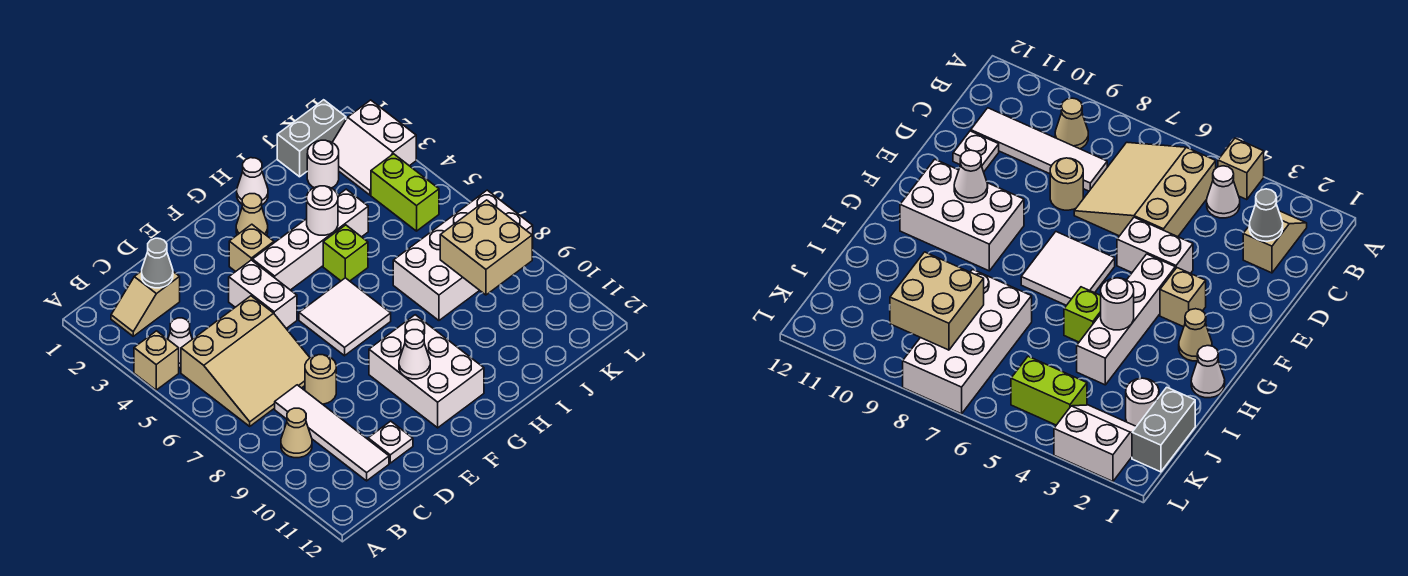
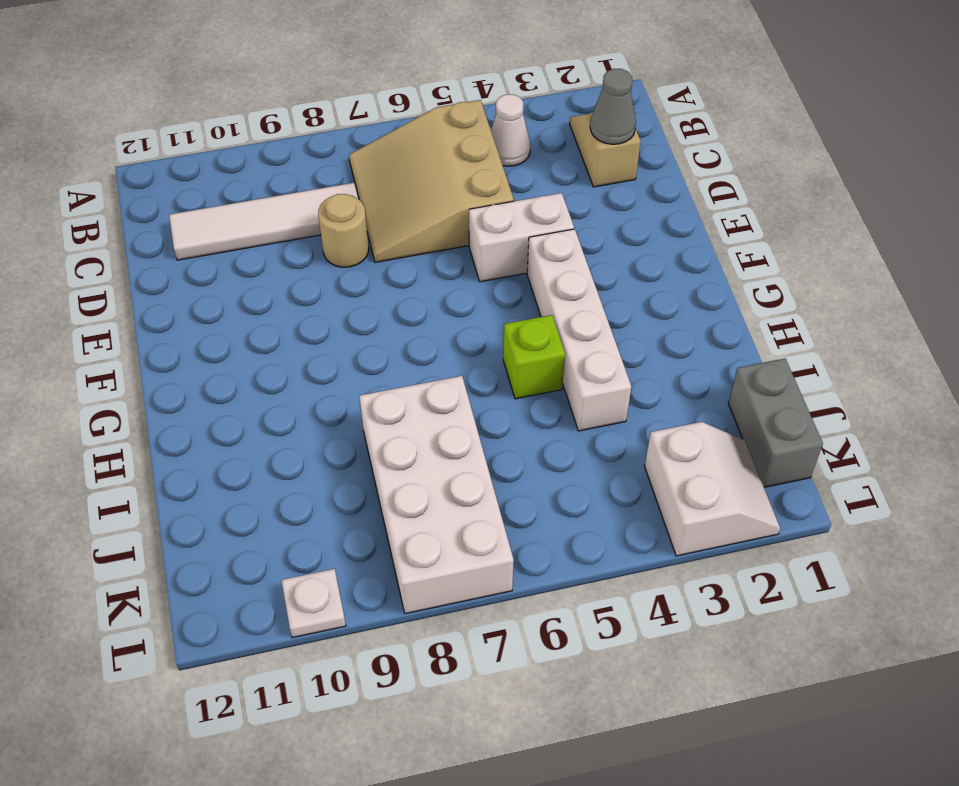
white slope K2:L3 level 1 top 3 -> white slope K2:L3 level 1 top L
white plate L10 level 1 -> white plate D11 level 1
none -> tan brick A4 level 1
none -> tan cone B9 level 1
none -> tan brick F3 level 1

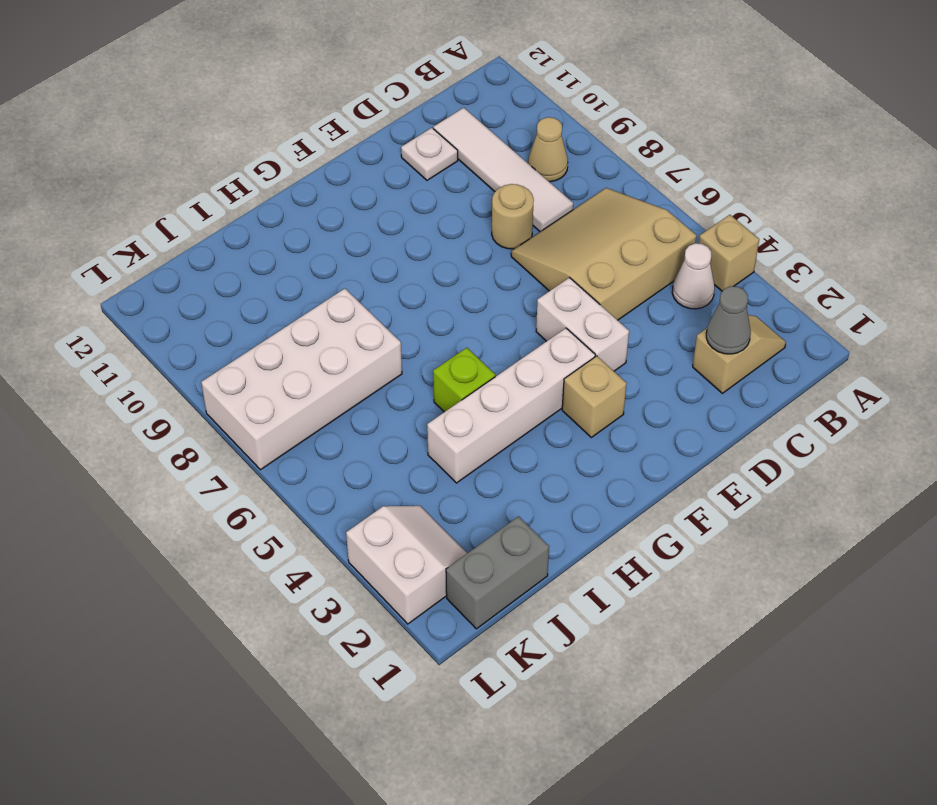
none -> white tile F6:G7 level 1
none -> white brick F9:G11 level 1
none -> tan cone G2 level 1

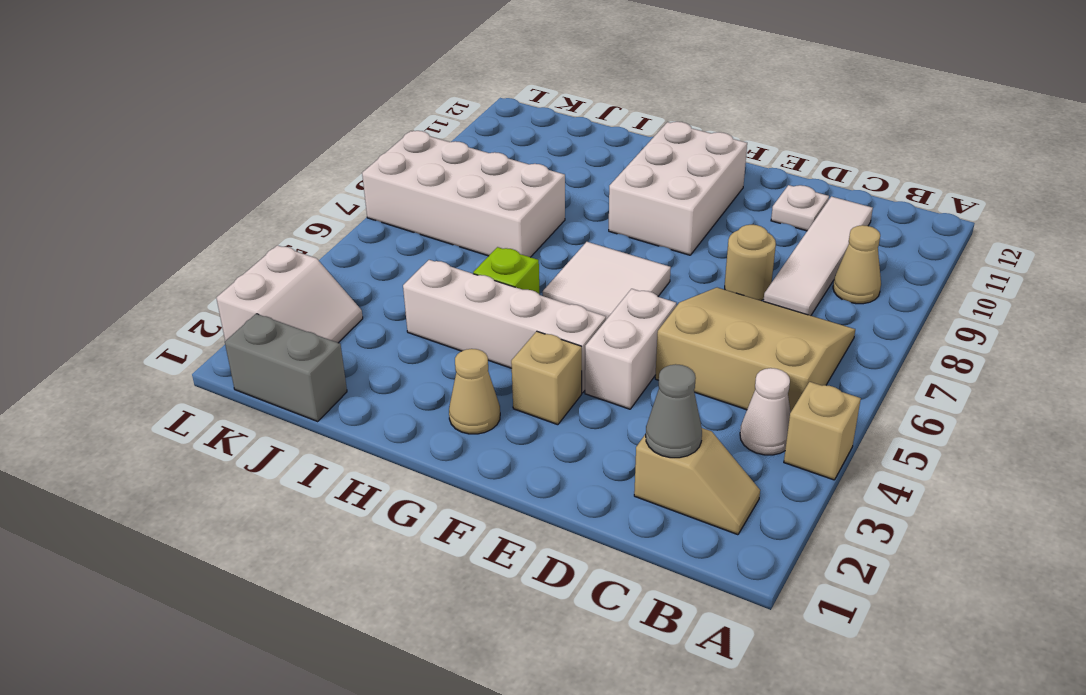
none -> white cone H1 level 1
none -> white round brick J2 level 1
none -> lime brick K4:K5 level 1

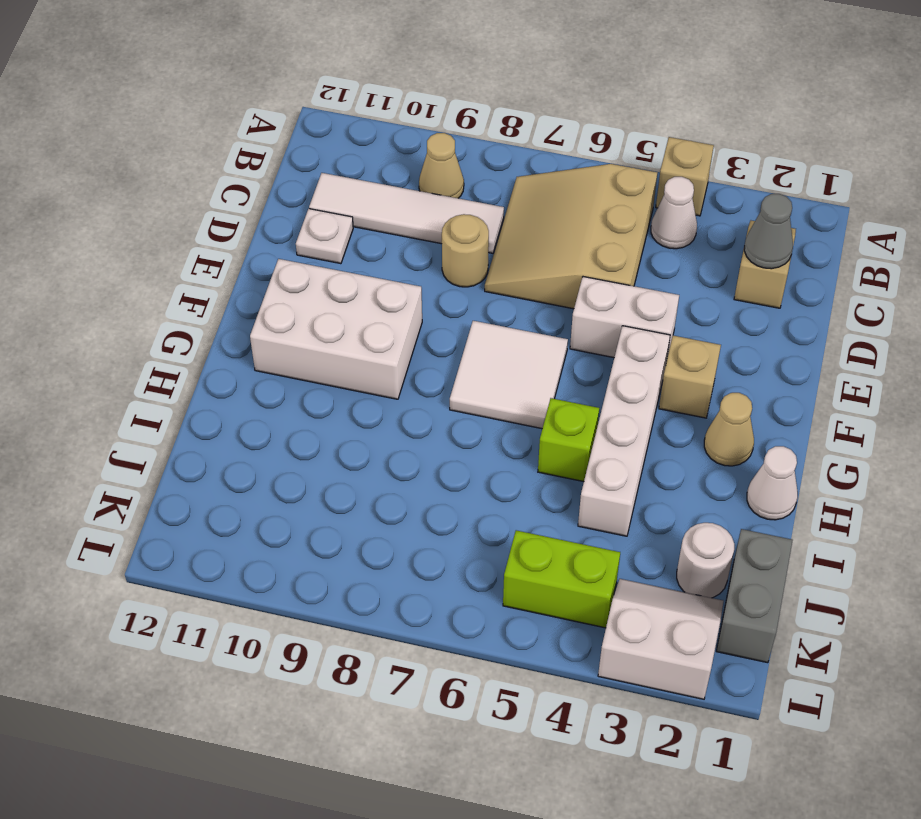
none -> white brick I7:L8 level 1
none -> white cone F10 level 2
none -> white round brick H4 level 2

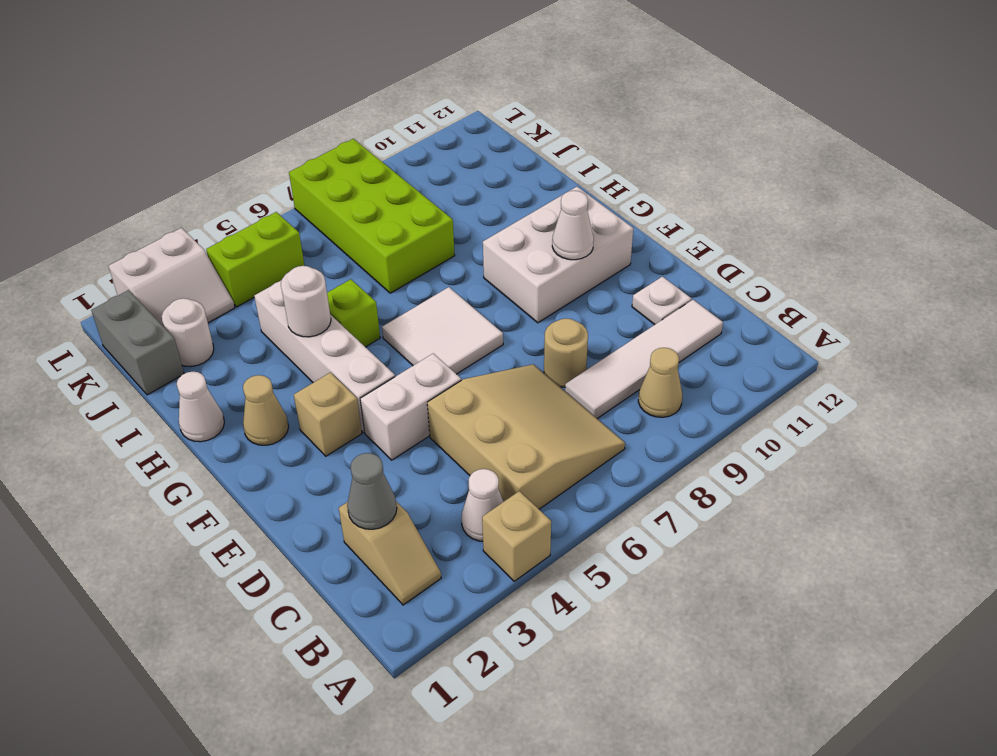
lime brick I7:L8 level 1 -> white brick I7:L8 level 1
none -> tan brick J8:K9 level 2

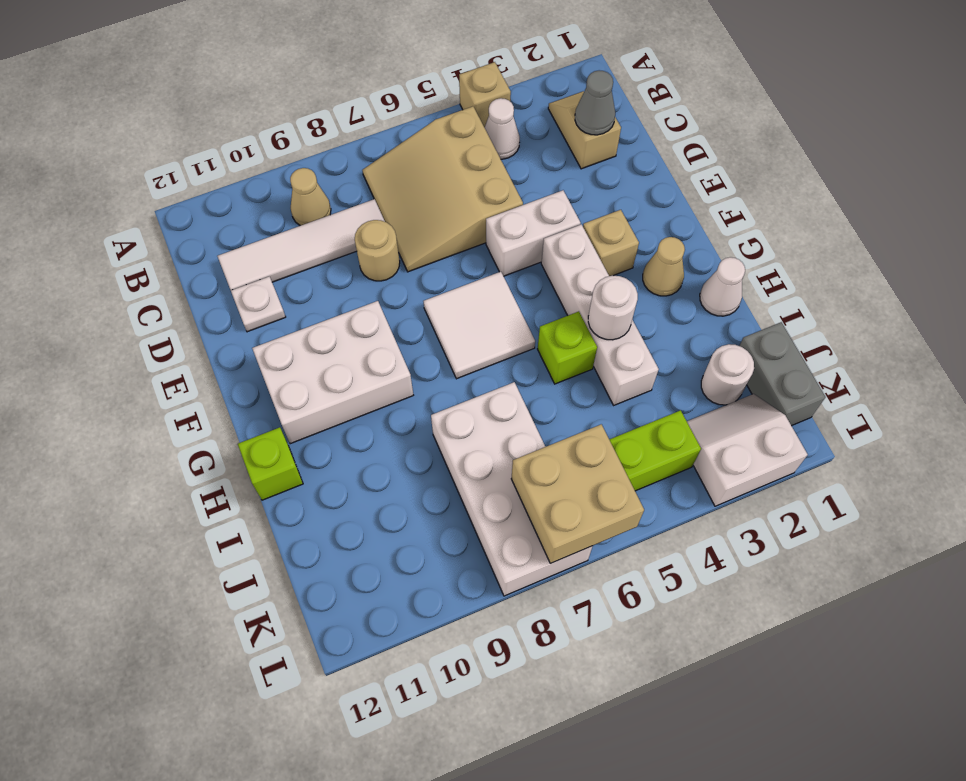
lime brick H12 level 1 -> none
tan brick K6:L7 level 2 -> tan brick J8:K9 level 2
none -> white cone F10 level 2

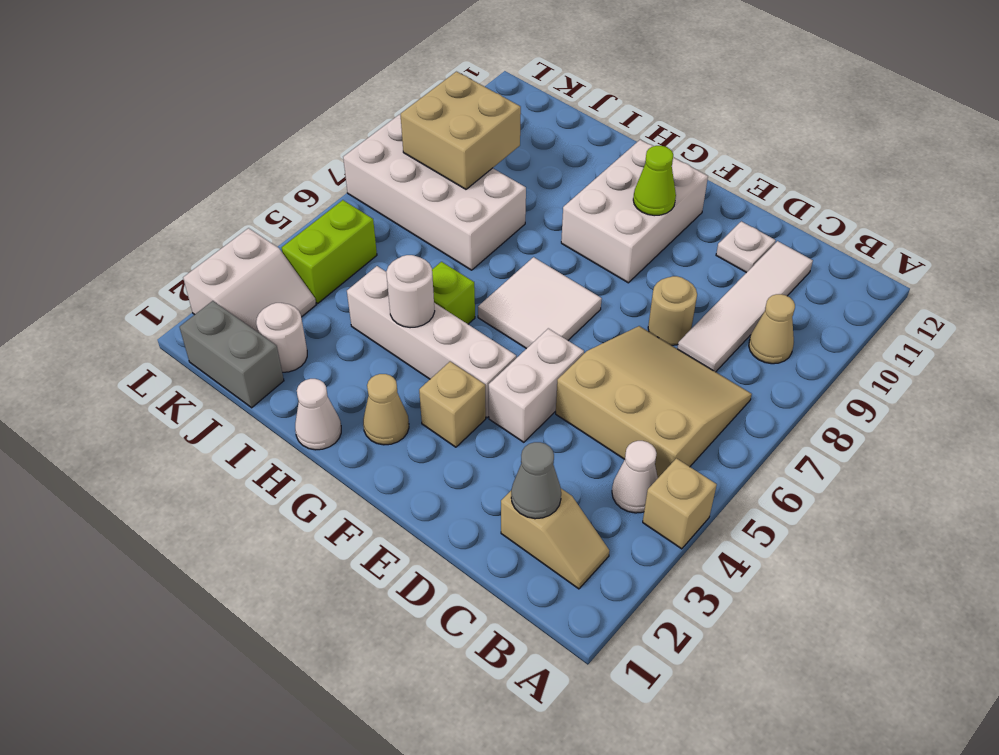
lime cone F10 level 2 -> white cone F10 level 2

